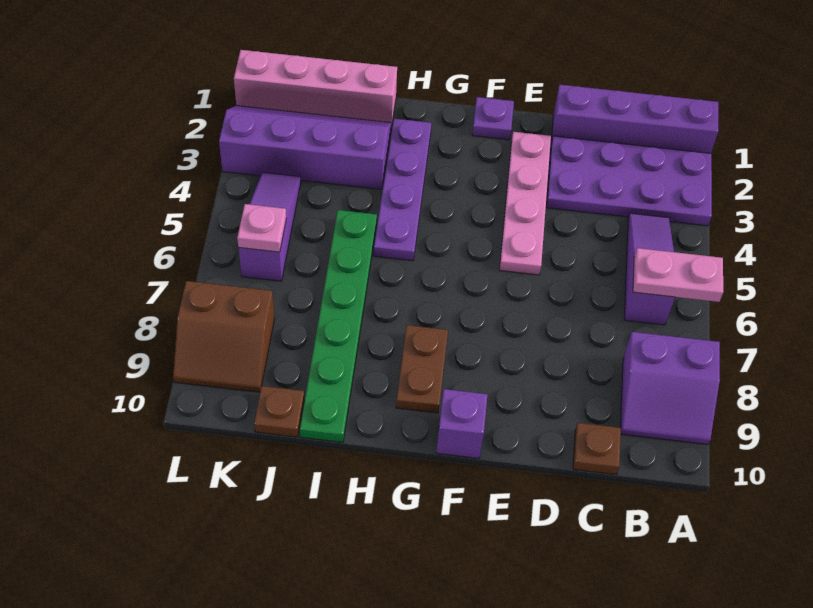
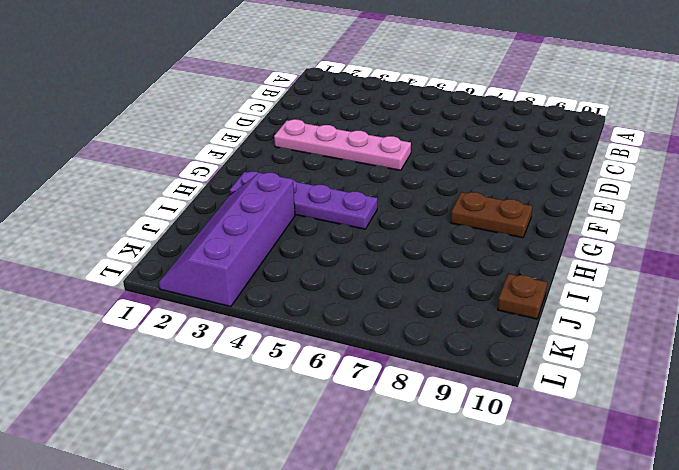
none -> purple brick A1:D1 level 1
none -> purple plate A2:D3 level 1
none -> purple slope A8:B9 level 1 top 8

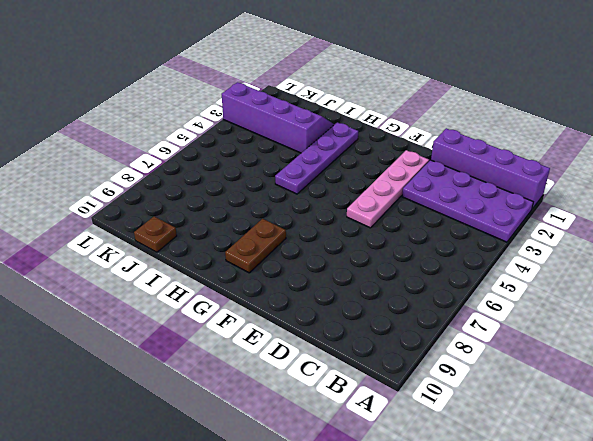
none -> purple slope A8:B9 level 1 top 8
none -> purple slope B4:B6 level 1 top 6
none -> brown plate C10 level 1

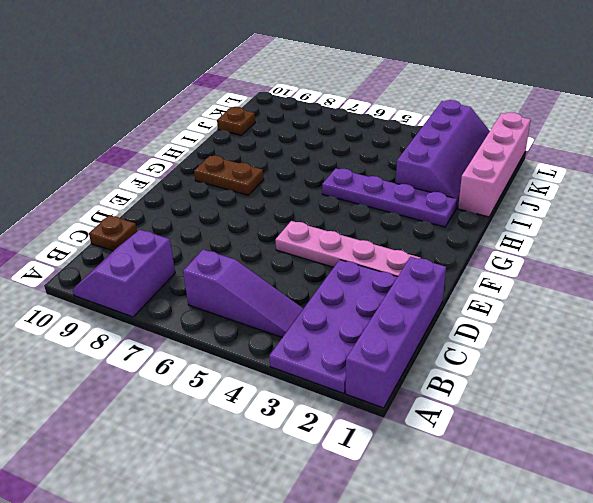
none -> purple plate F1 level 1
none -> purple brick F10 level 1
none -> green plate I5:I10 level 1

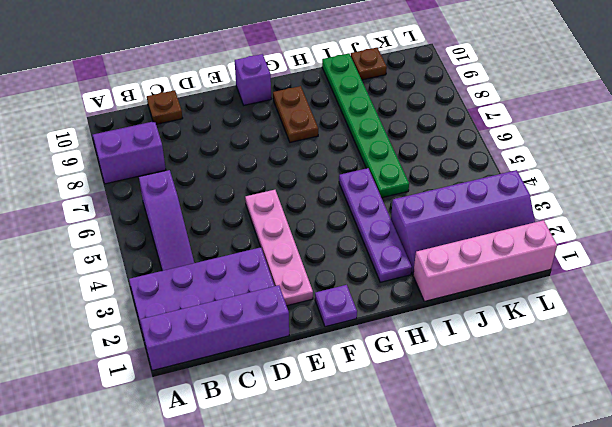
none -> purple slope K4:K6 level 1 top 6
none -> brown slope K8:L9 level 1 top 8
none -> pink plate A6:B6 level 2

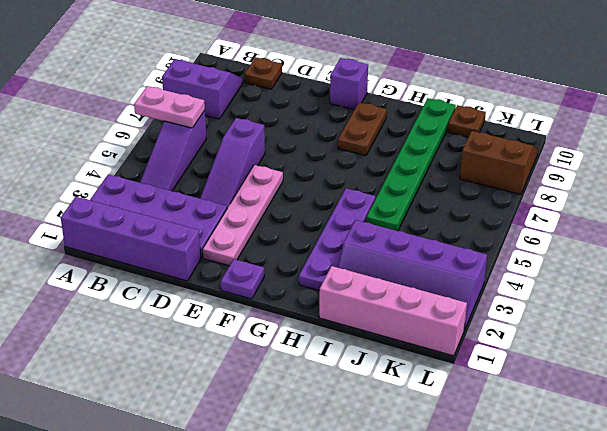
purple slope D4:D6 level 1 top 6 -> purple slope K4:K6 level 1 top 6
none -> pink plate K6 level 2

